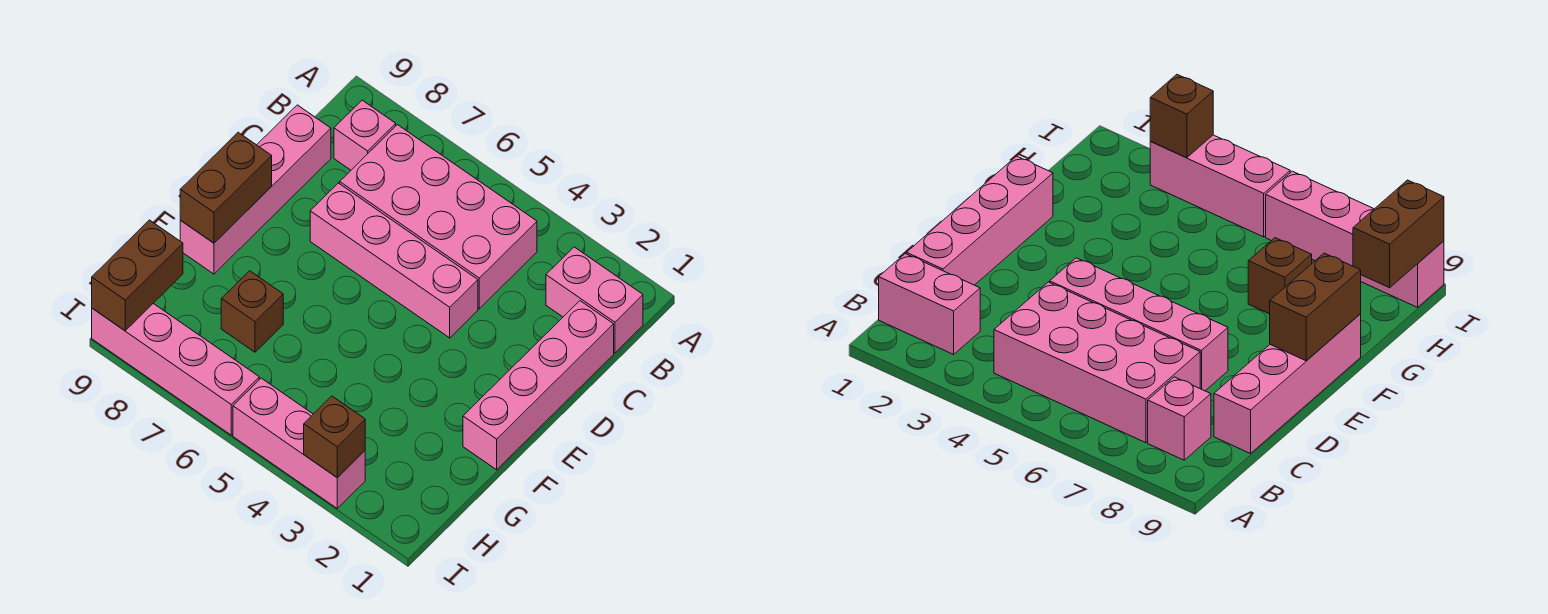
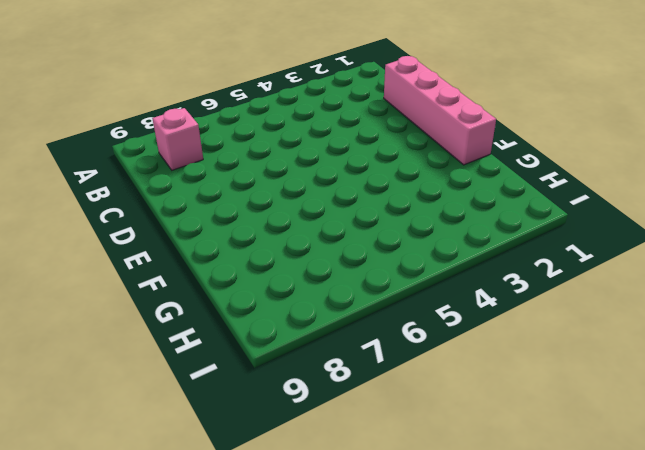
none -> pink brick B1:B2 level 1
none -> pink brick B4:C7 level 1
none -> pink brick C9:F9 level 1

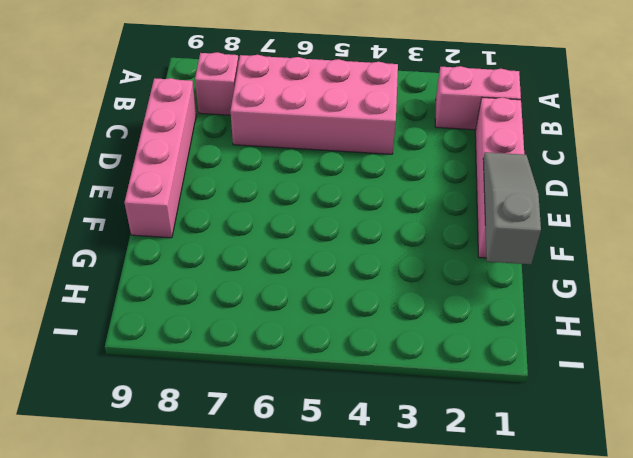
grey slope E1:G1 level 2 top G -> none
none -> pink brick D4:D7 level 1
none -> brown brick G7 level 1
none -> pink brick I3:I5 level 1

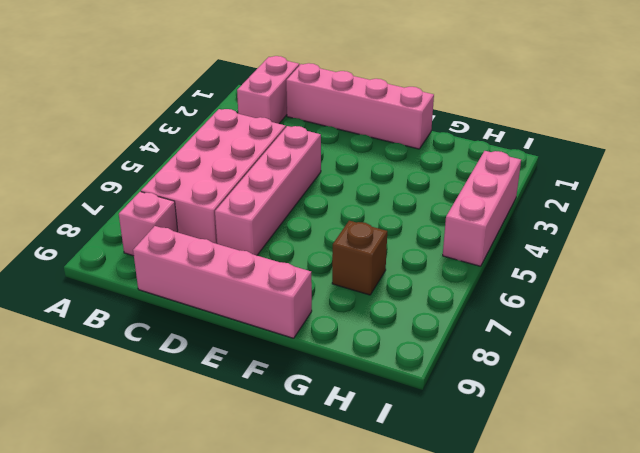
none -> pink brick I6:I9 level 1
none -> brown brick E9:F9 level 2
none -> brown brick H9:I9 level 2

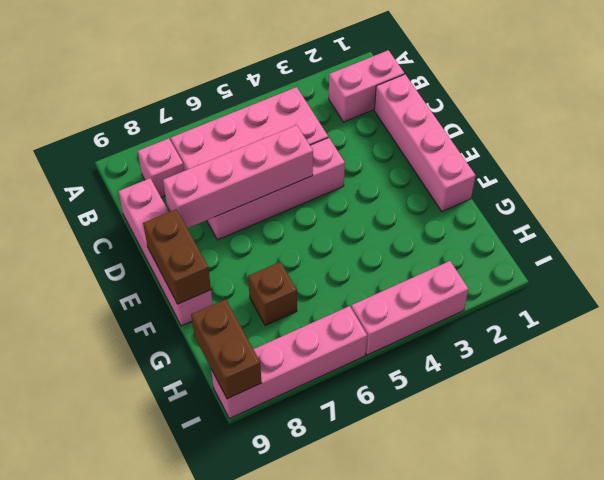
pink brick D5:D8 level 2 -> none
none -> brown brick I3 level 2

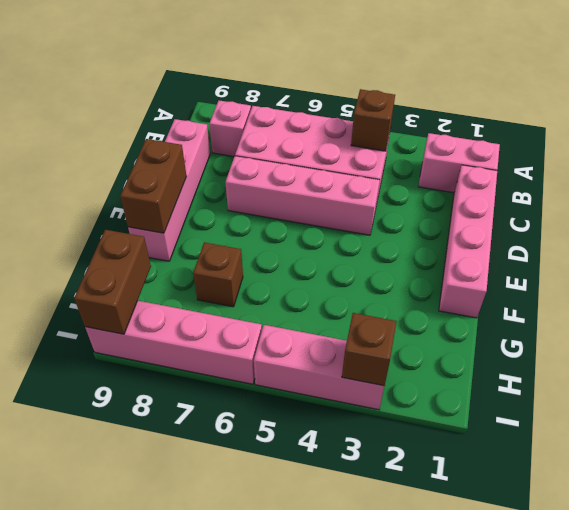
brown brick B4 level 2 -> none

